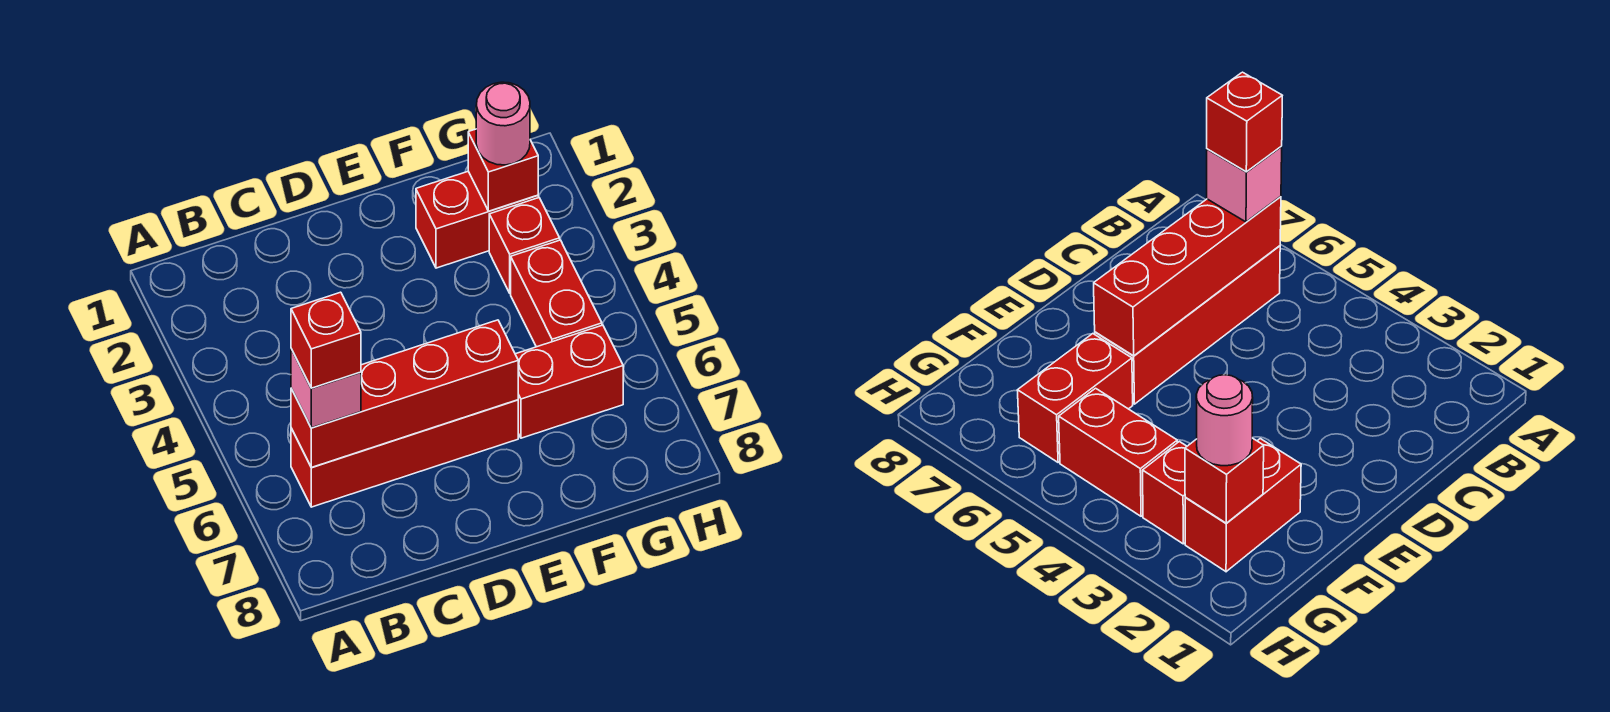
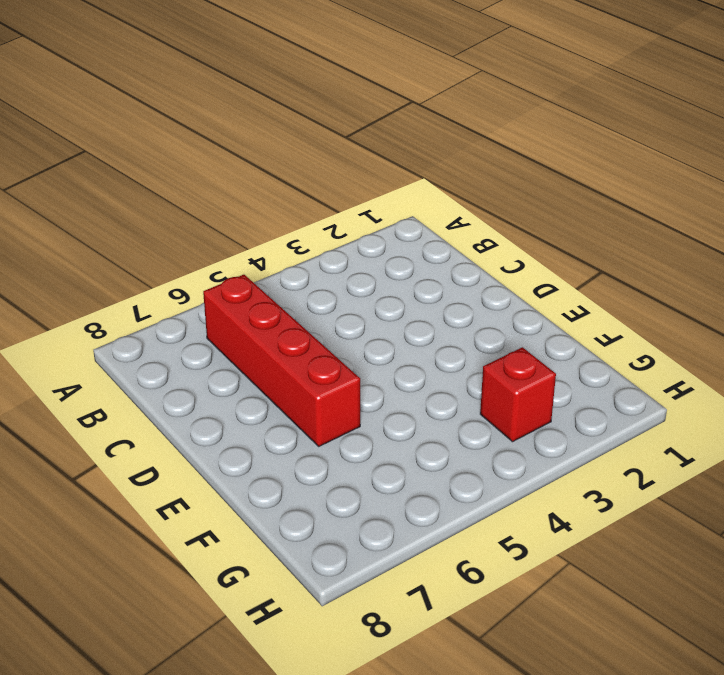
none -> red brick F2:G2 level 1
none -> red brick F6:G6 level 1

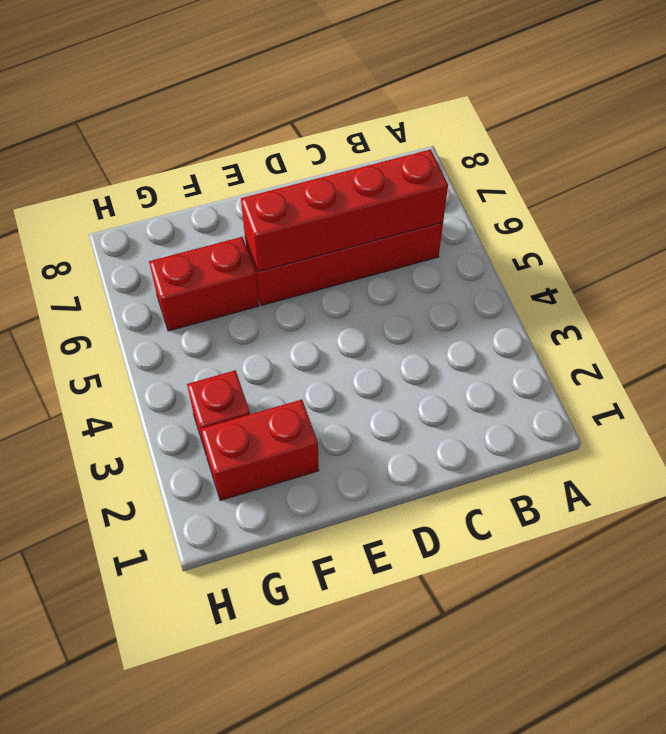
none -> red brick G4:G5 level 1
none -> red brick G2 level 2

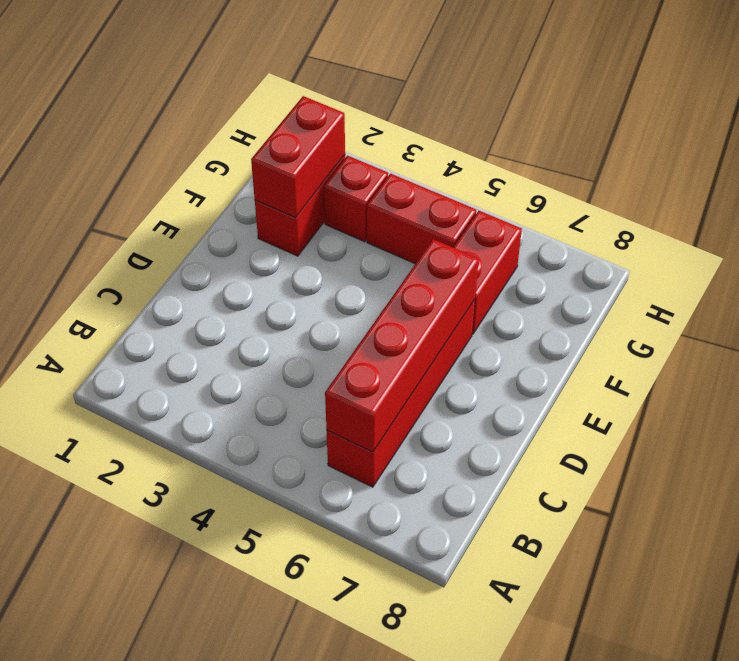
red brick F2:G2 level 2 -> red brick G2 level 2
none -> pink brick B6 level 3
none -> pink round brick G2 level 3

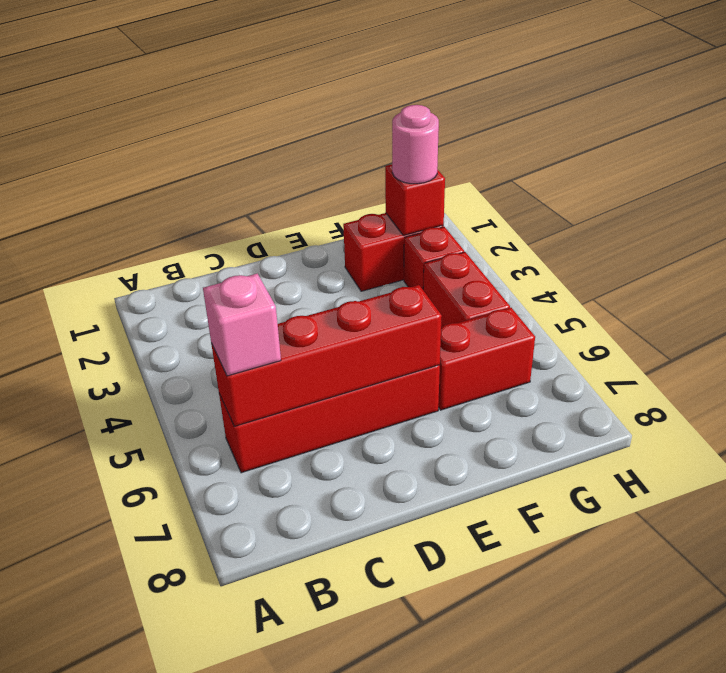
none -> red brick B6 level 4

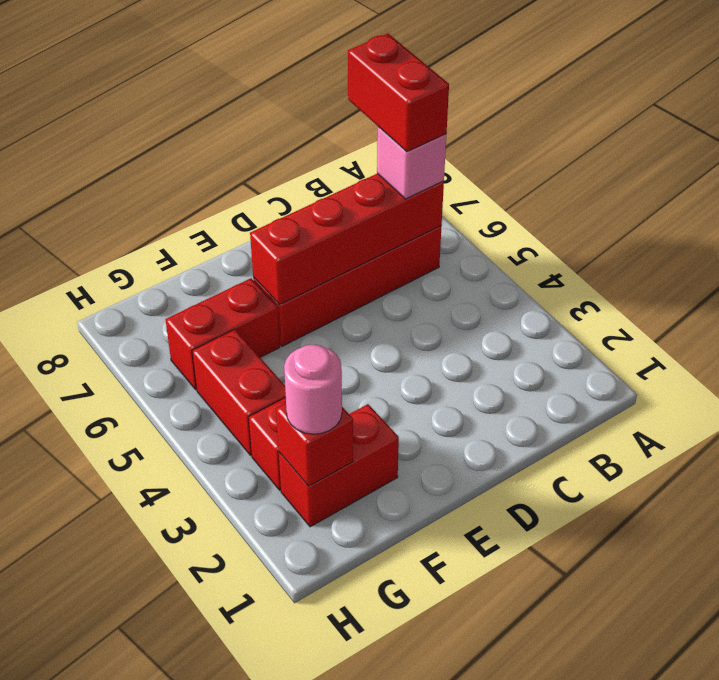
red brick B6:B7 level 4 -> red brick B6 level 4

